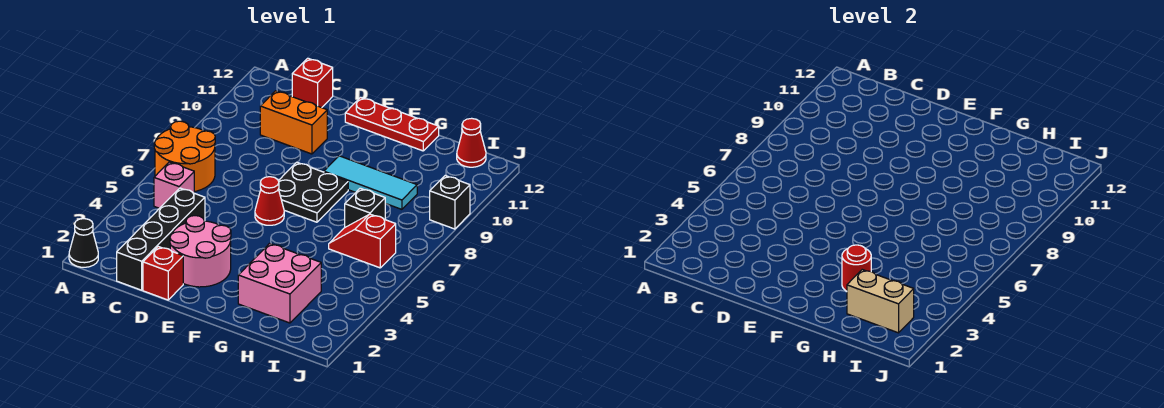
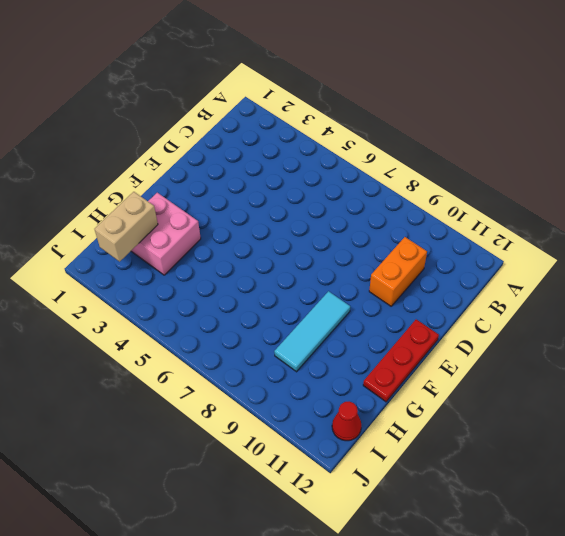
none -> black cone A1 level 1
none -> orange round brick A6:B7 level 1
none -> pink brick B5 level 1

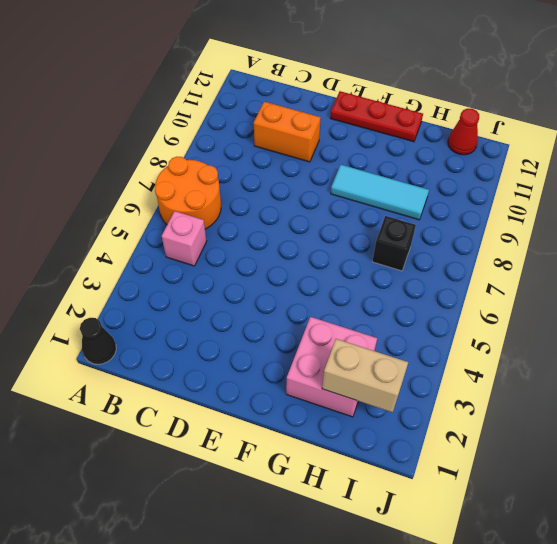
none -> black brick C1:C4 level 1
none -> red brick C12 level 1
none -> red brick D1 level 1

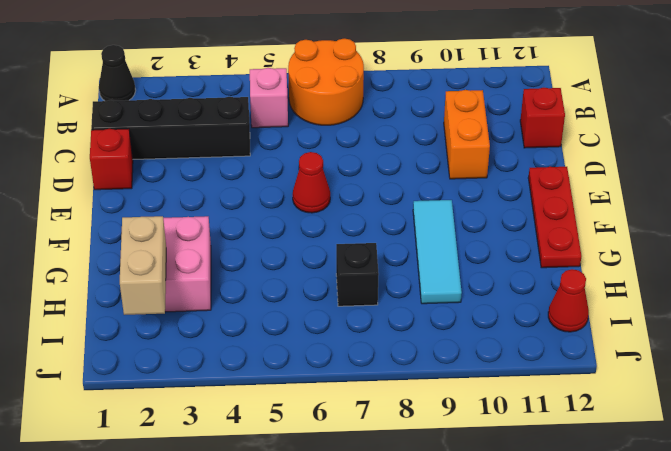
none -> pink round brick D2:E3 level 1
none -> black plate E7:F8 level 1
none -> red slope H6:I6 level 1 top I

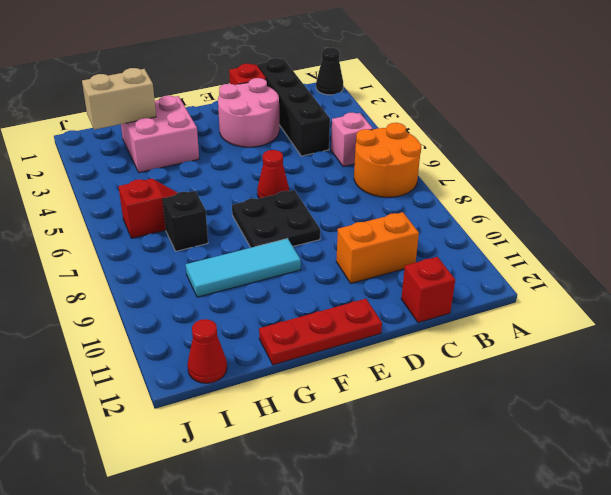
none -> black brick J9 level 1
none -> red round brick G3 level 2

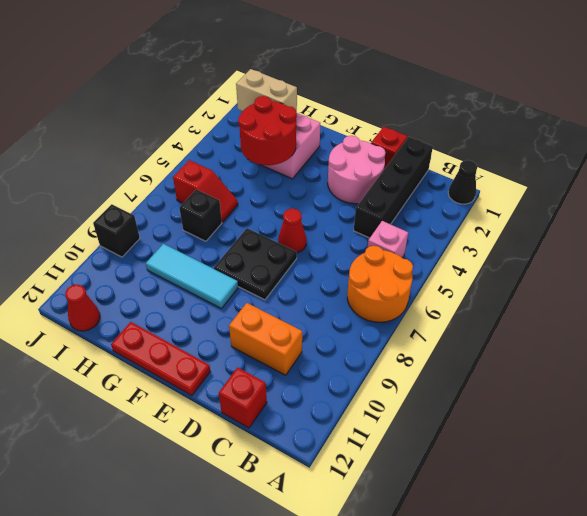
red round brick G3:H4 level 2 -> red round brick G3 level 2

